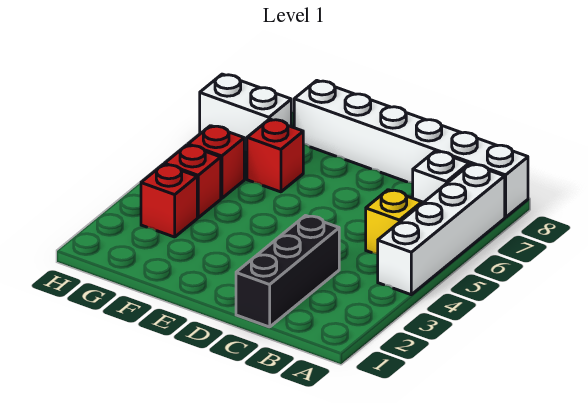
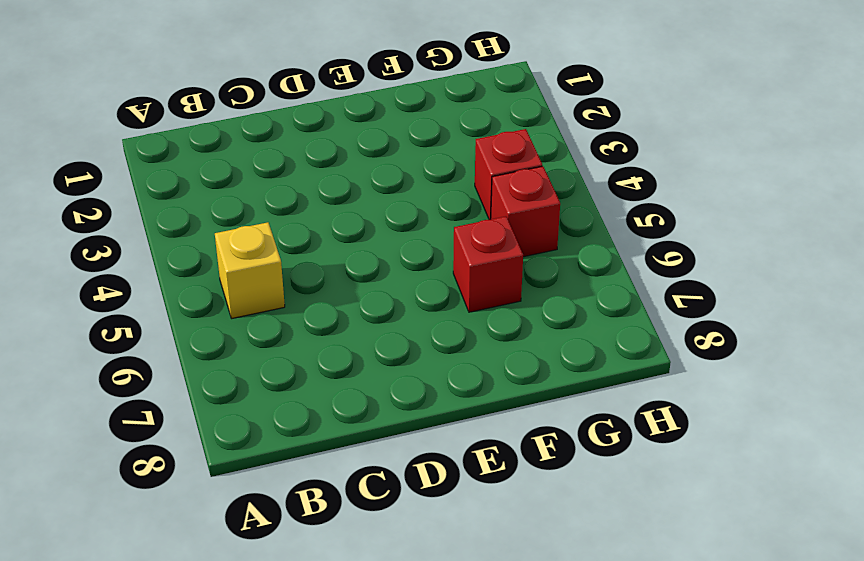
none -> white brick A4:A7 level 1
none -> white brick A8:F8 level 1

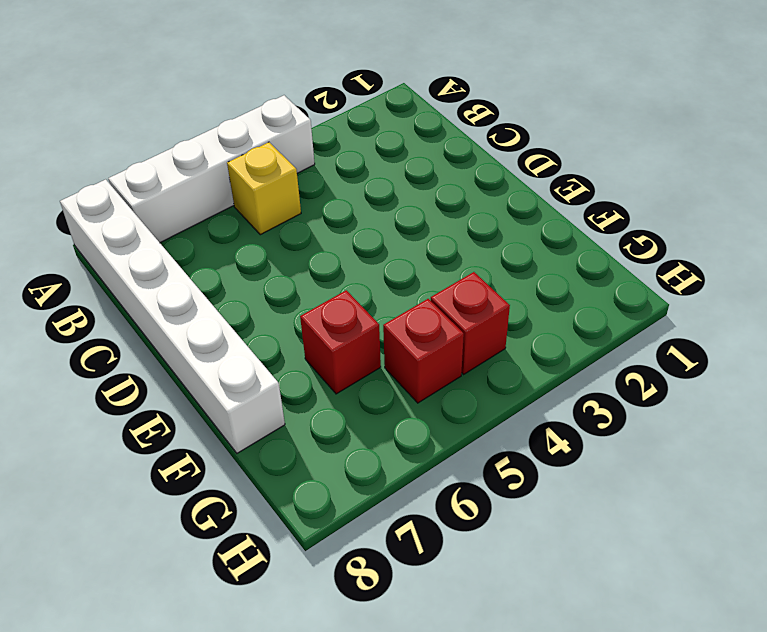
none -> white brick B7 level 1
none -> black brick C1:C3 level 1

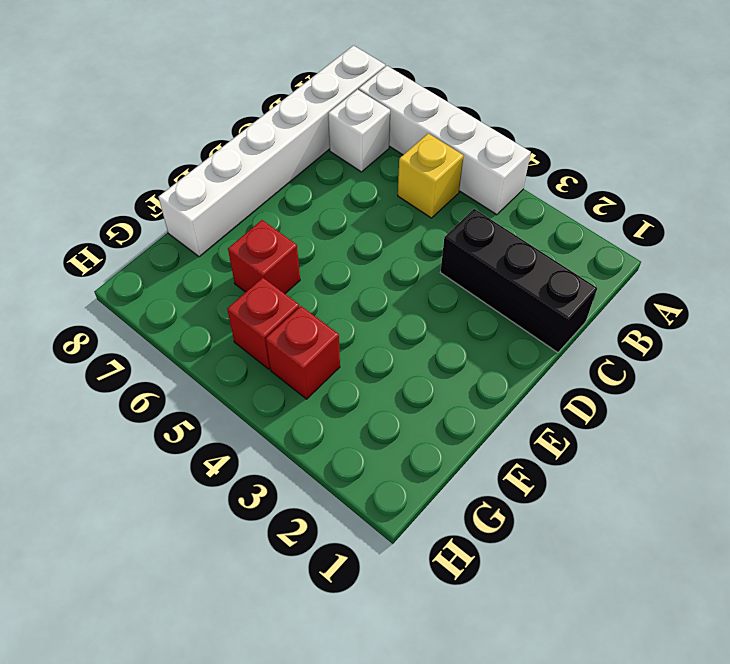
none -> red brick G3 level 1
none -> white brick G7:H7 level 1

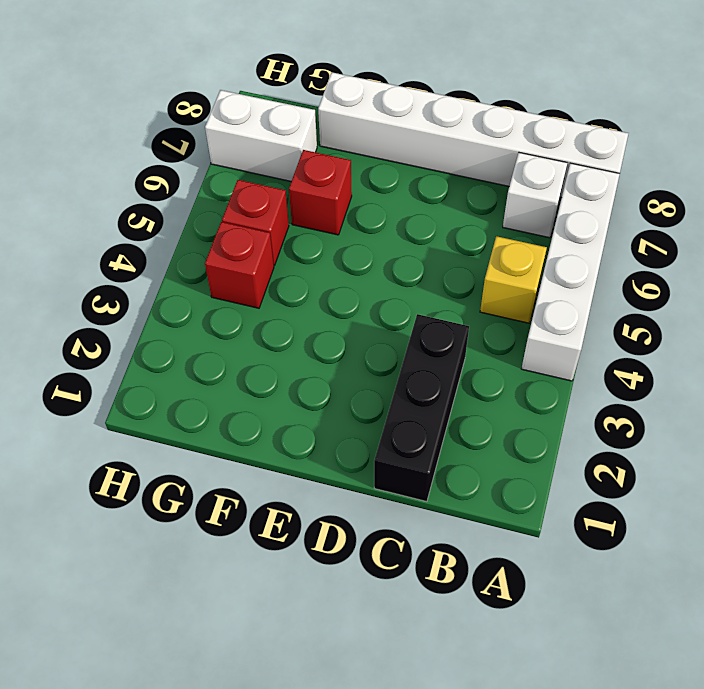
none -> red brick G3 level 1

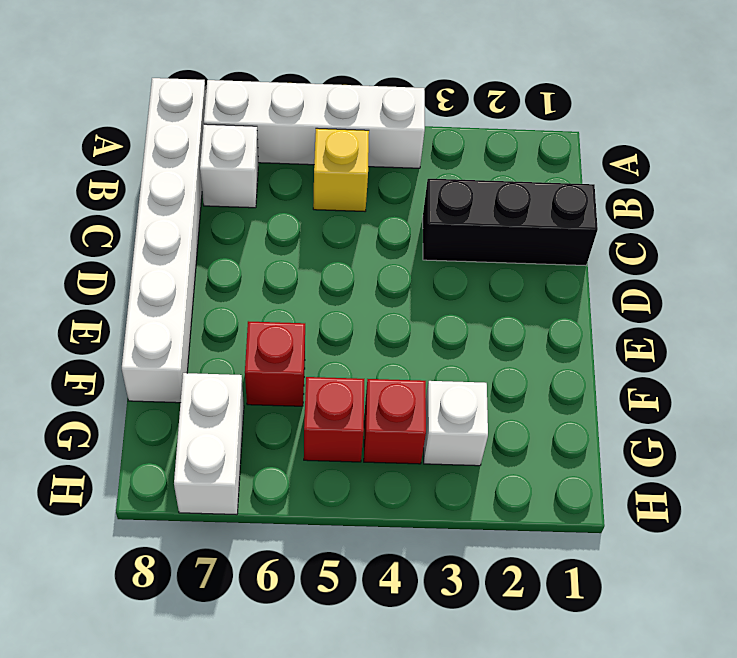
white brick G3 level 1 -> red brick G3 level 1

